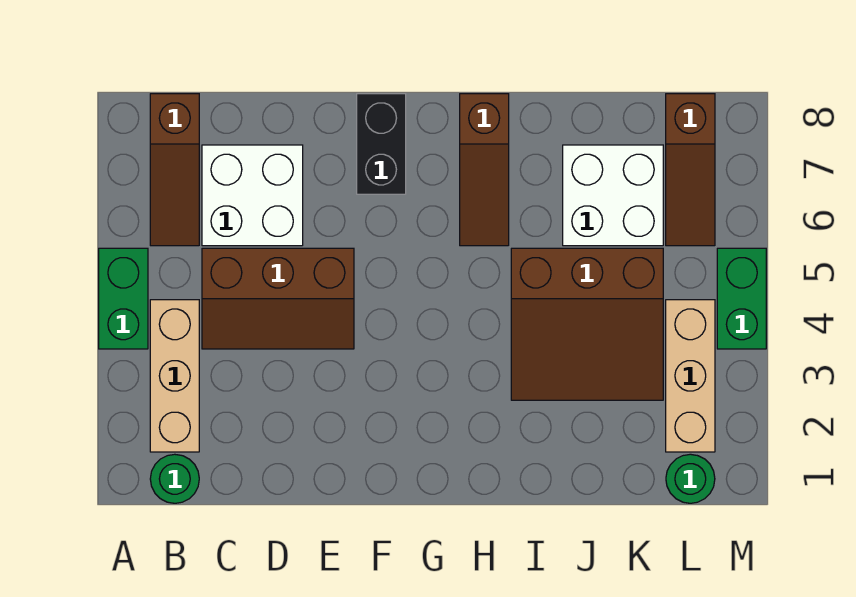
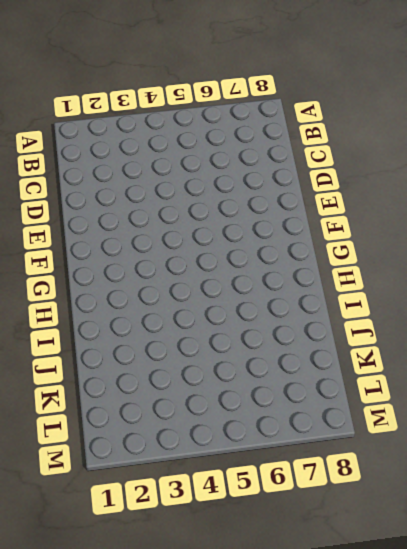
none -> green brick A4:A5 level 1
none -> green round brick B1 level 1
none -> tan brick B2:B4 level 1

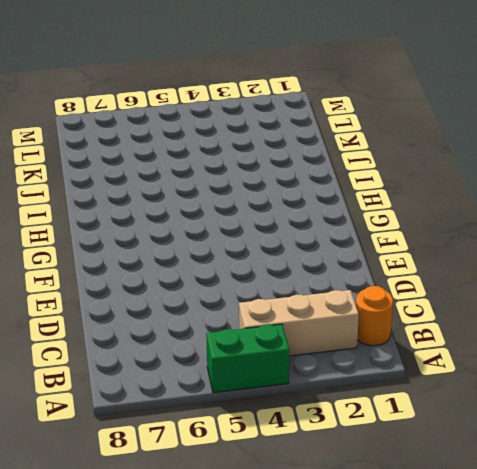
orange round brick B1 level 1 -> green round brick B1 level 1
none -> brown slope B6:B8 level 1 top 8
none -> brown slope C4:E5 level 1 top 5
none -> white brick C6:D7 level 1

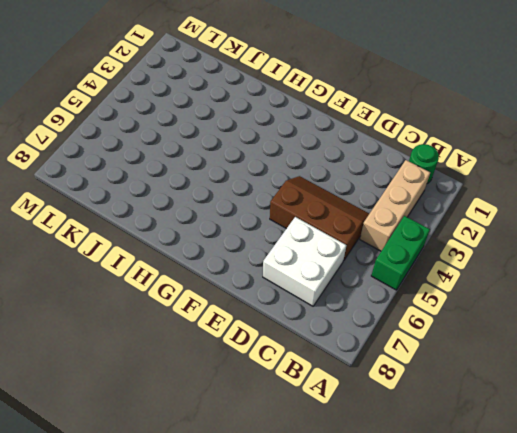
none -> brown slope B6:B8 level 1 top 8
none -> black brick F7:F8 level 1
none -> brown slope H6:H8 level 1 top 8

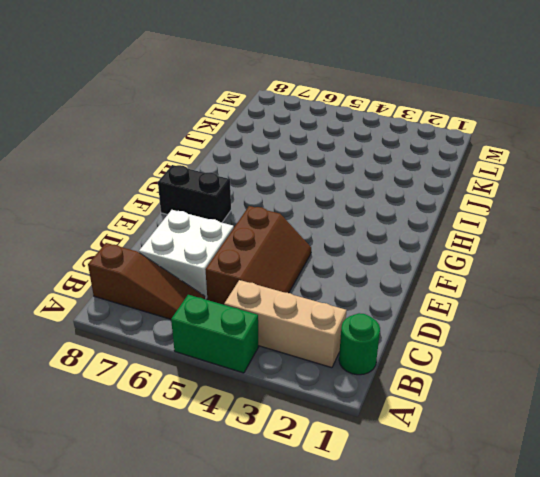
none -> brown slope H6:H8 level 1 top 8
none -> brown slope I3:K5 level 1 top 5
none -> white brick J6:K7 level 1

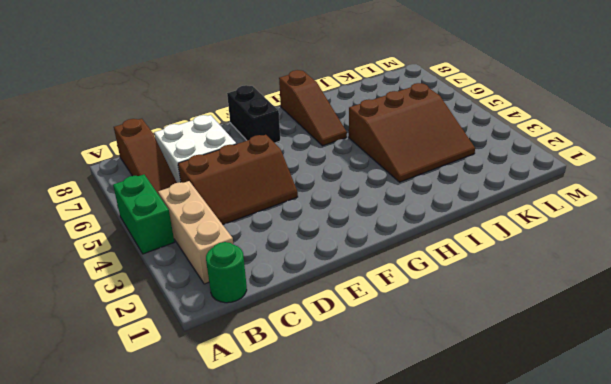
none -> white brick J6:K7 level 1
none -> green round brick L1 level 1
none -> tan brick L2:L4 level 1

